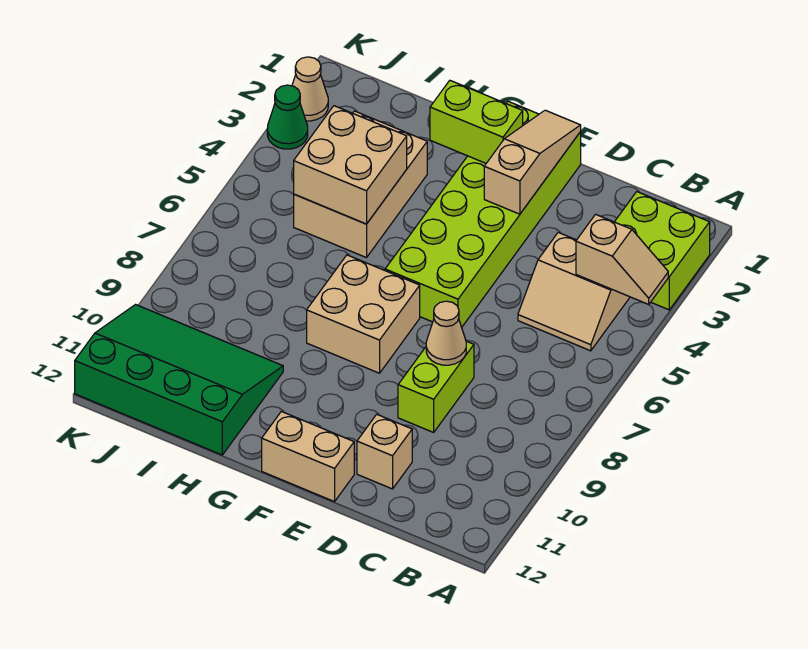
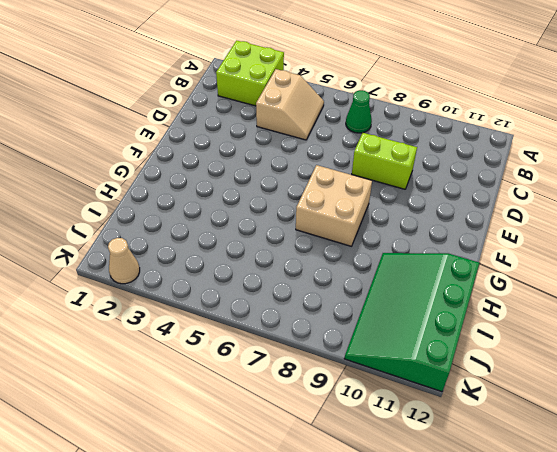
green cone B7 level 1 -> green cone K3 level 1
none -> tan brick D11 level 1
none -> lime brick E1:F6 level 1
none -> tan brick E12:F12 level 1

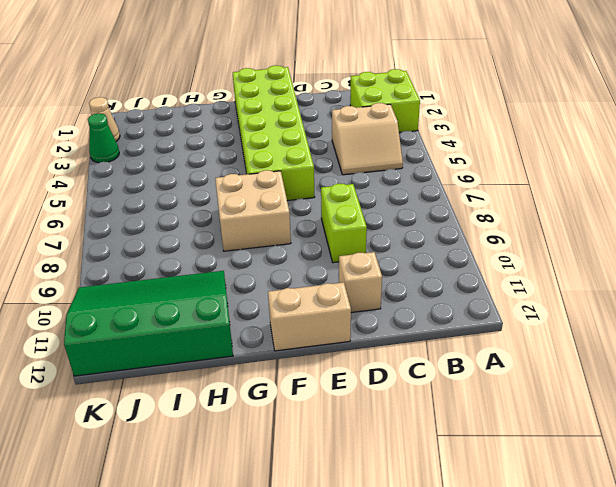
none -> tan brick H3:I5 level 1
none -> tan slope A4:B4 level 2 top B
none -> tan cone D8 level 2

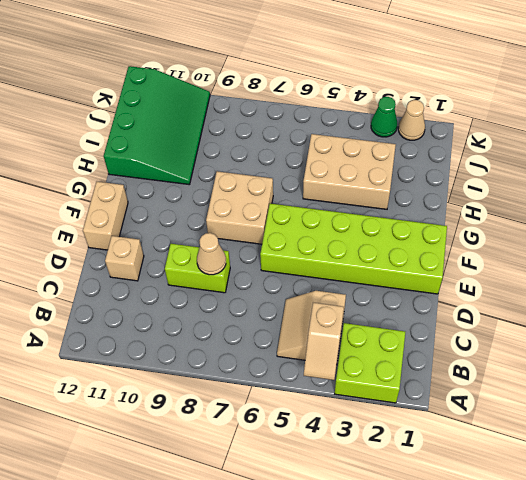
none -> tan slope E1:E3 level 2 top 3
none -> lime brick F2:G2 level 2
none -> tan brick H4:I5 level 2

